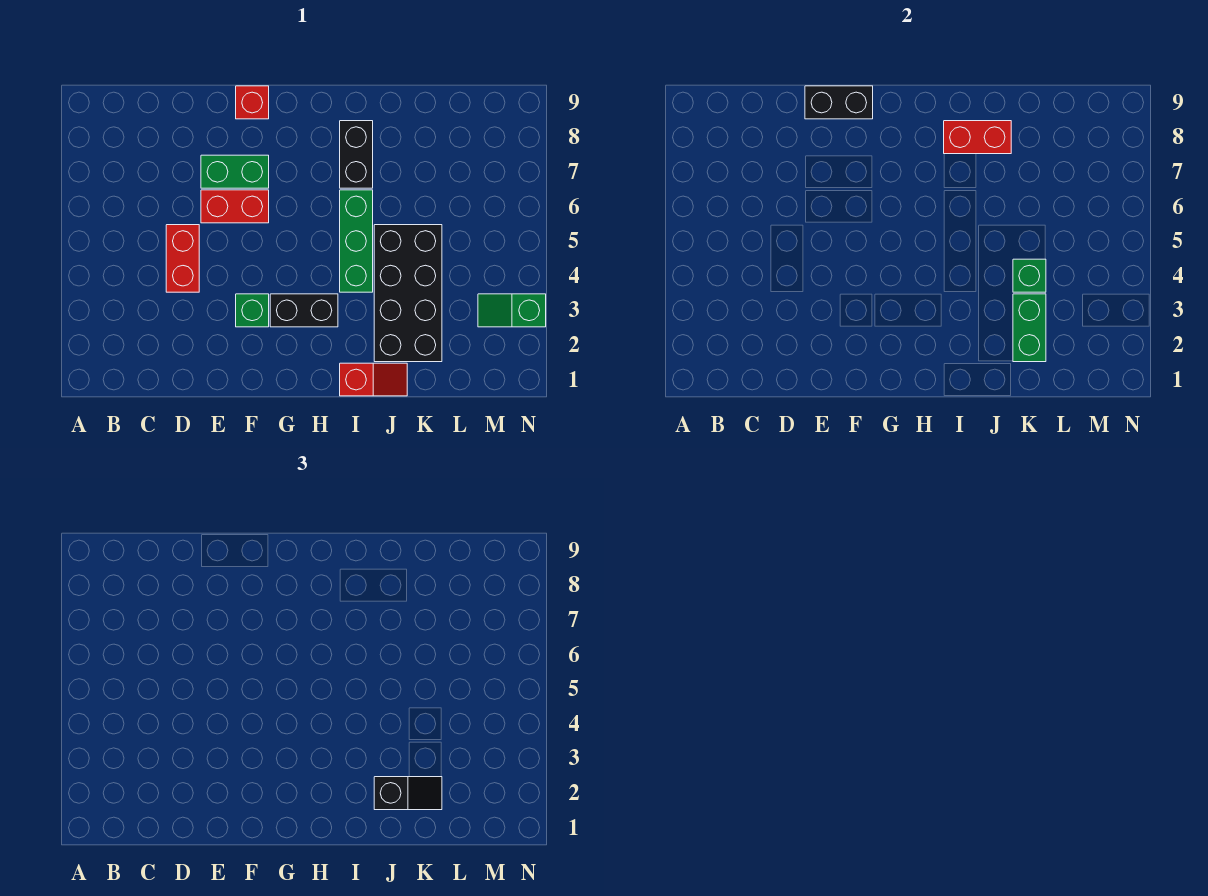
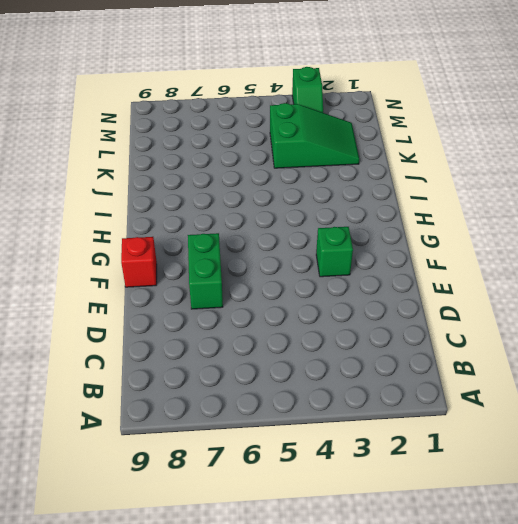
green slope K2:L4 level 1 top 4 -> black brick J2:K5 level 1
none -> red brick D4:D5 level 1
none -> red brick E6:F6 level 1
none -> black brick G3:H3 level 1

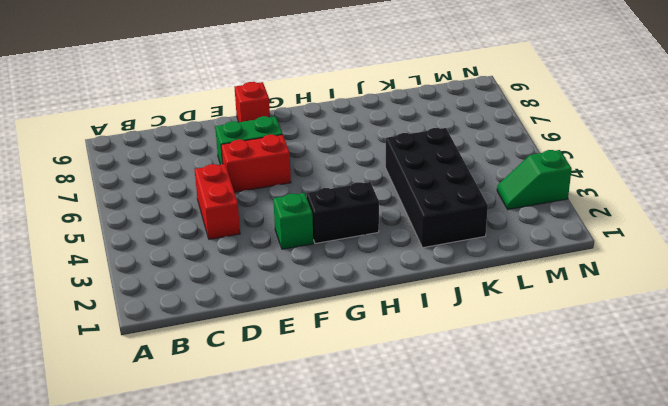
none -> red slope I1:J1 level 1 top I
none -> green brick I4:I6 level 1
none -> black brick I7:I8 level 1

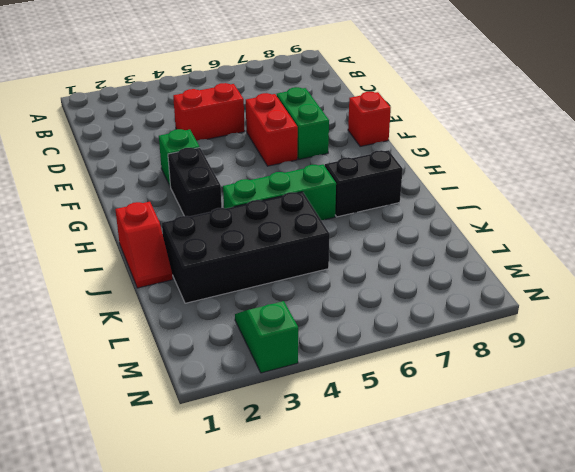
none -> black brick E9:F9 level 2
none -> red brick I8:J8 level 2
none -> green brick K2:K3 level 2

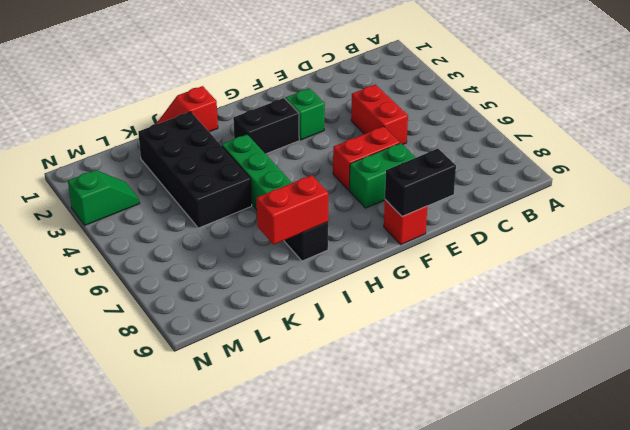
none -> green brick K2:K3 level 2
none -> green brick K4 level 2
none -> black slope J2:K2 level 3 top J

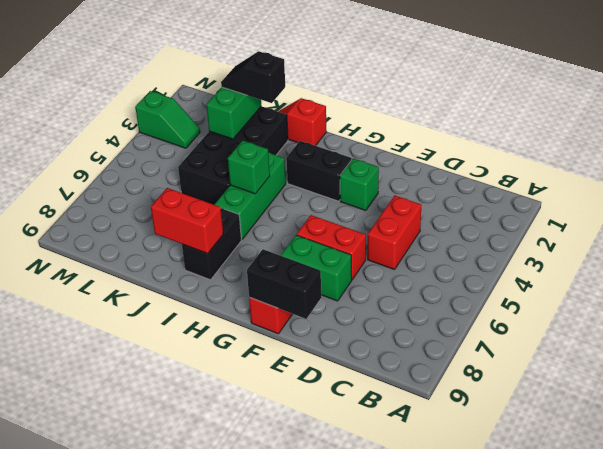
green brick I5 level 2 -> green brick K4 level 2

